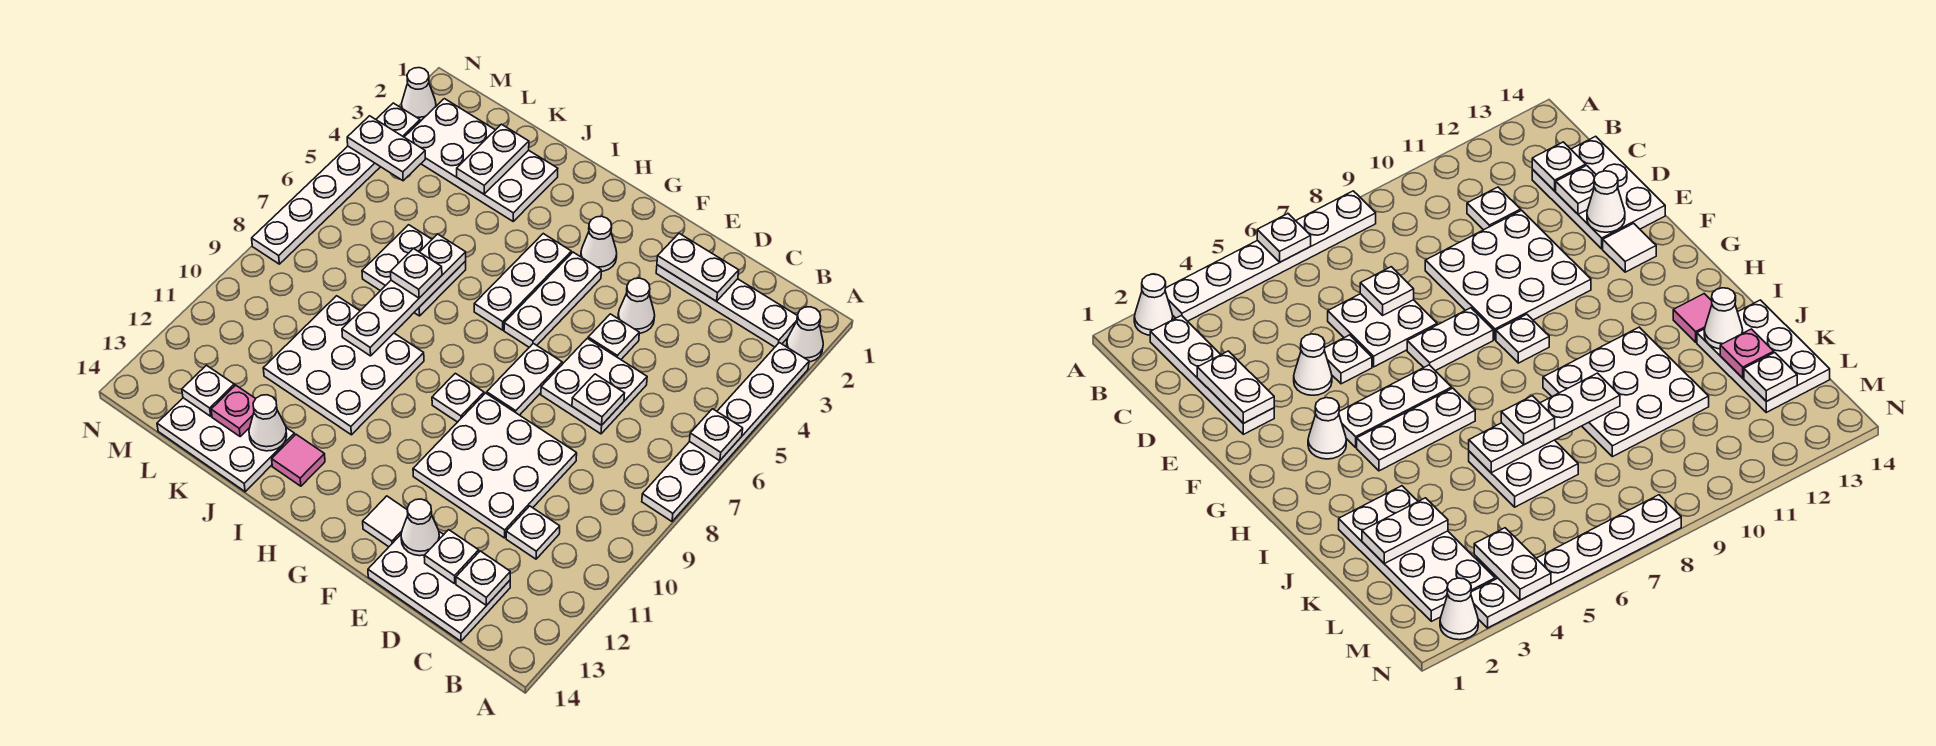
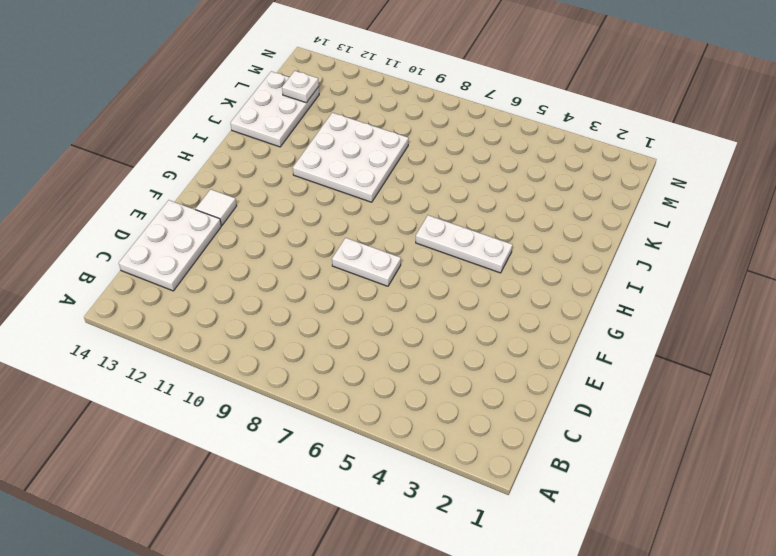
none -> white cone A2 level 1
none -> white plate A3:A8 level 1
none -> white plate B2:E2 level 1
none -> white plate C11 level 1

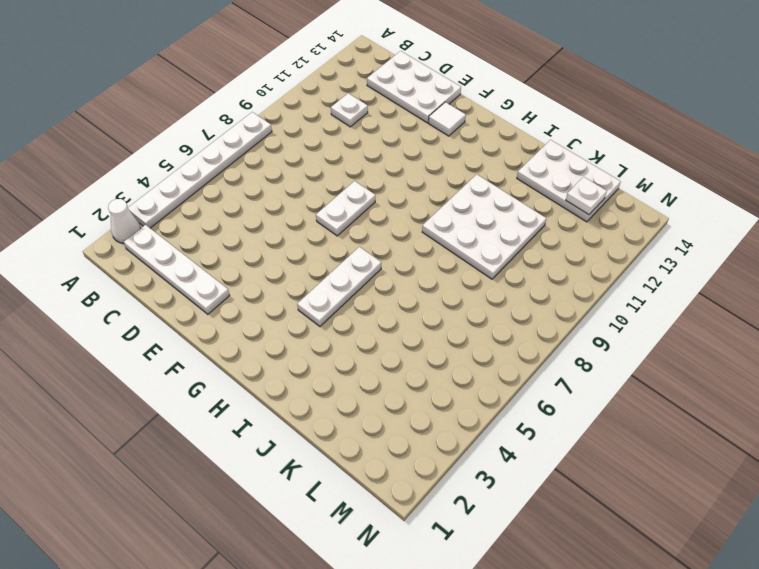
none -> white plate D6:E7 level 1
none -> white plate D9:F11 level 1
none -> white cone E4 level 1
none -> white plate E5 level 1

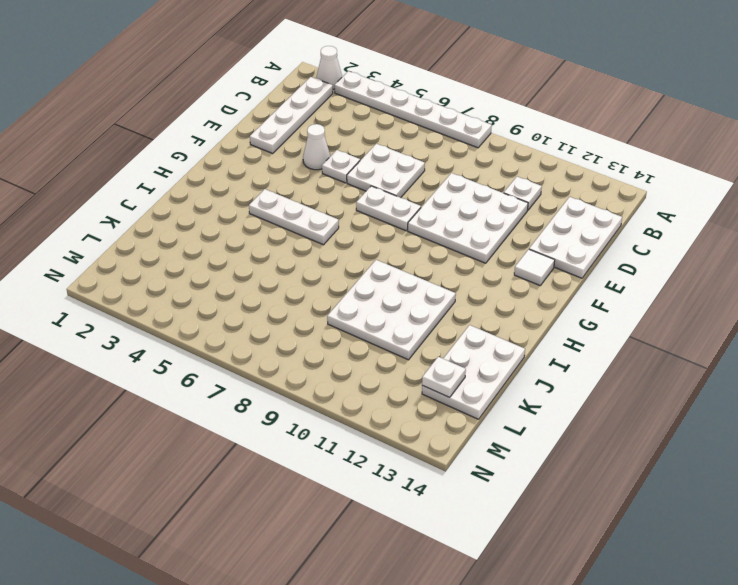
none -> white cone G3 level 1
none -> white plate G4:G6 level 1
none -> white plate G9 level 1
none -> pink tile I13 level 1

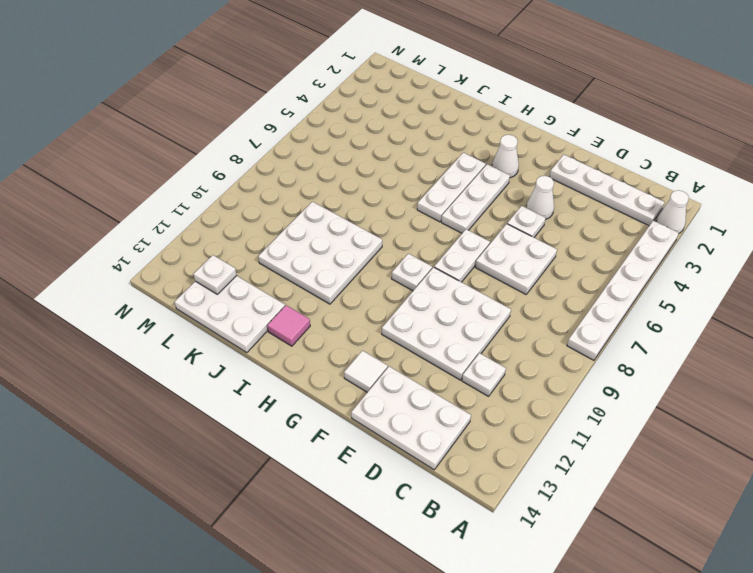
none -> white plate J2:M3 level 1
none -> white plate J6:K7 level 1
none -> white cone N2 level 1
none -> white plate N3:N8 level 1

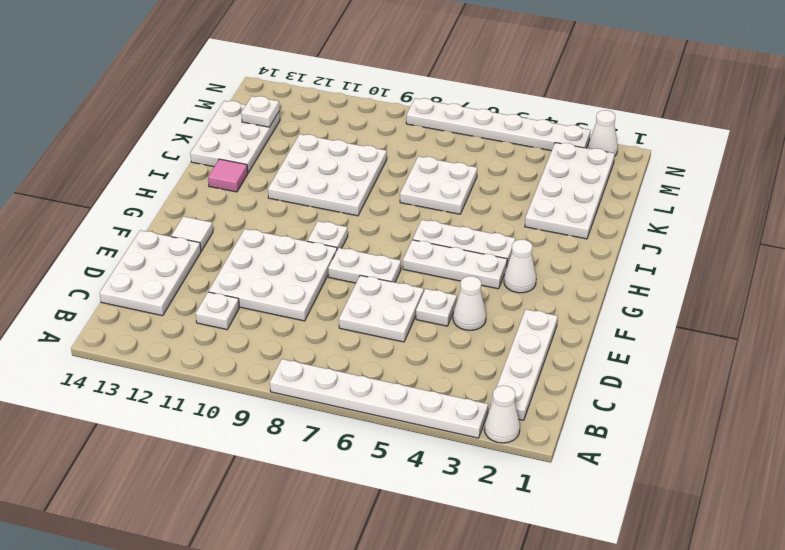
none -> white plate A6 level 2
none -> white plate C13 level 2
none -> white plate D2:E2 level 2
none -> white plate D7 level 2

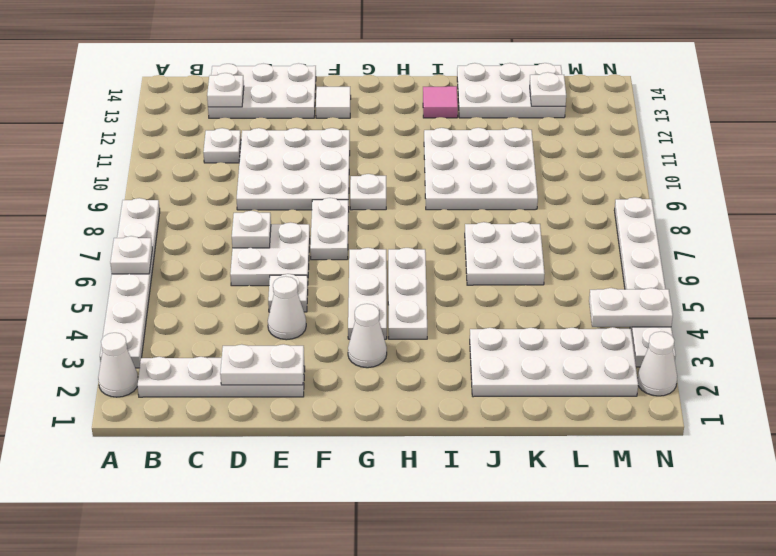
none -> white plate D13 level 2
none -> white cone E13 level 2
none -> white plate J6:J9 level 2
none -> white cone J13 level 2

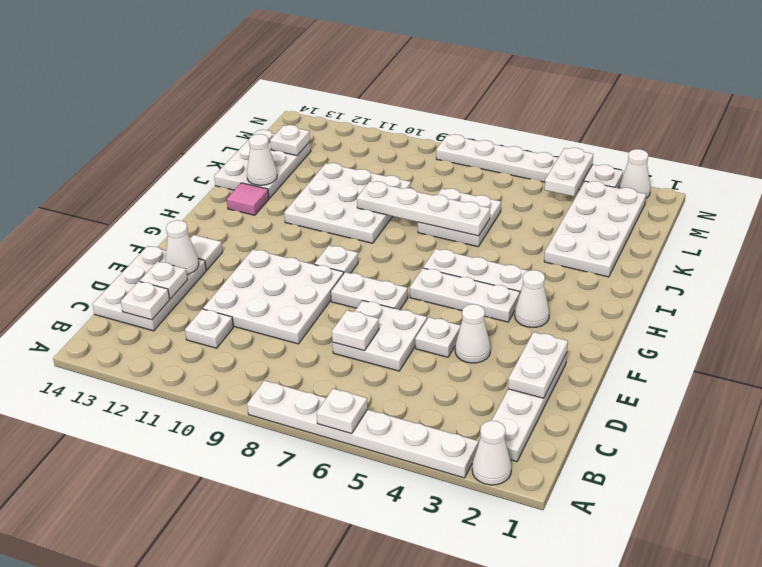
none -> white plate K2:K3 level 2
none -> pink plate K13 level 2
none -> white plate J7 level 3

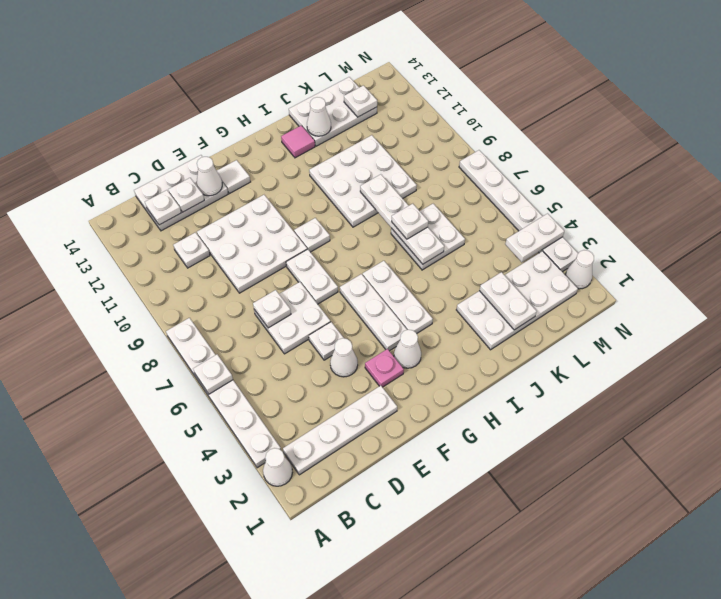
pink plate F3 level 1 -> pink plate K13 level 2
none -> white plate D2:E2 level 2

